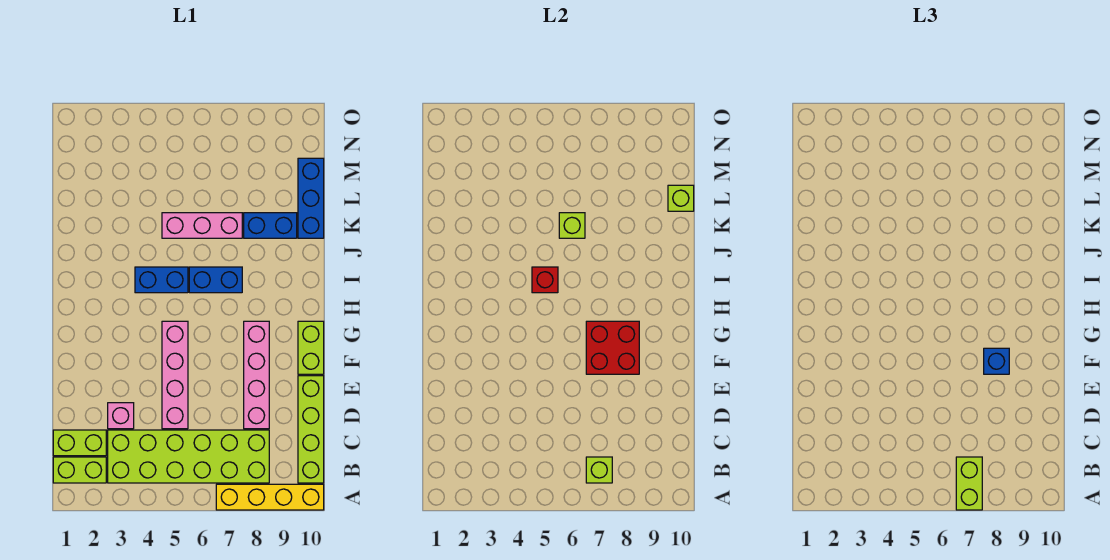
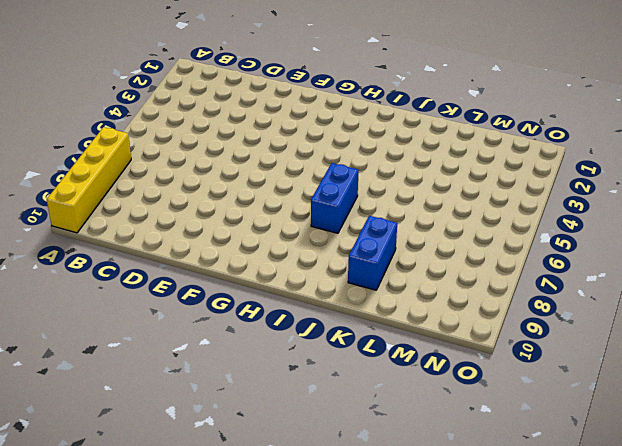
none -> lime brick B1:B2 level 1
none -> lime brick B3:C8 level 1
none -> lime brick B10:E10 level 1

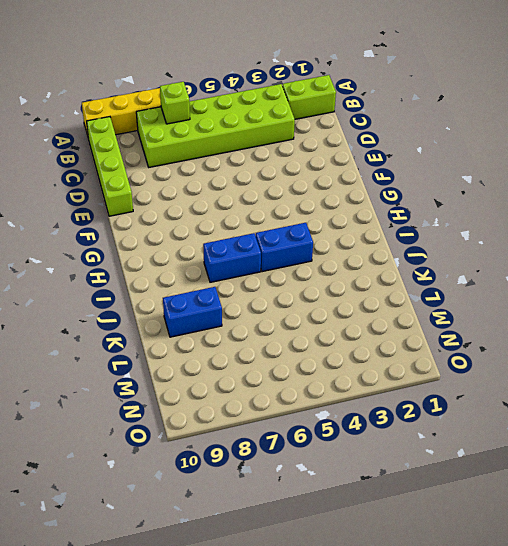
none -> lime brick C1:C2 level 1
none -> pink brick D3 level 1
none -> pink brick D5:G5 level 1

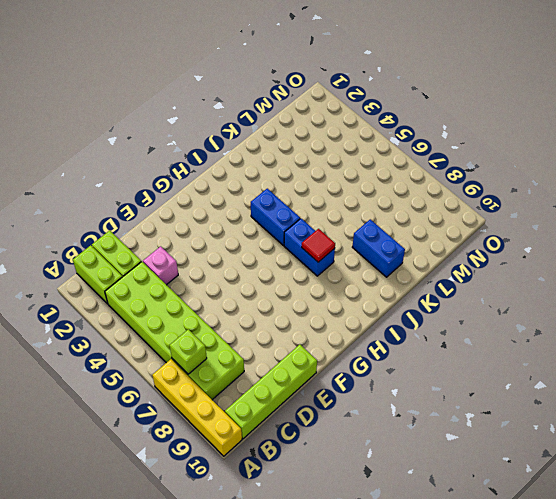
red tile I7 level 2 -> none
none -> pink brick D5:G5 level 1
none -> pink brick D8:G8 level 1
none -> lime brick F10:G10 level 1

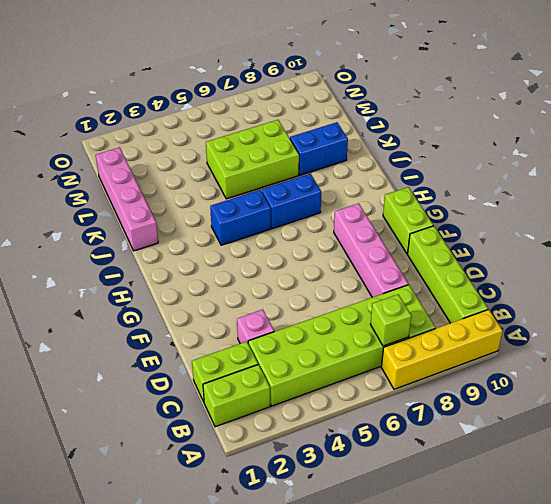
pink brick J1:M1 level 1 -> pink brick D5:G5 level 1
lime brick K5:L7 level 1 -> pink brick K5:K7 level 1
none -> blue brick K10:M10 level 1
none -> red brick F7:G8 level 2
none -> red brick I5 level 2

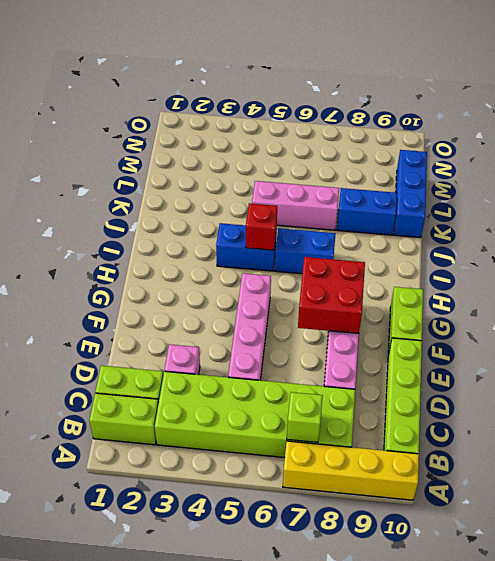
none -> lime brick K6 level 2
none -> lime brick L10 level 2
none -> lime brick A7:B7 level 3

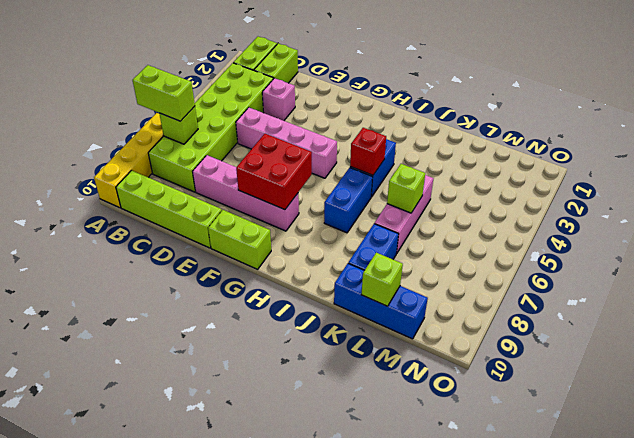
none -> blue brick F8 level 3

